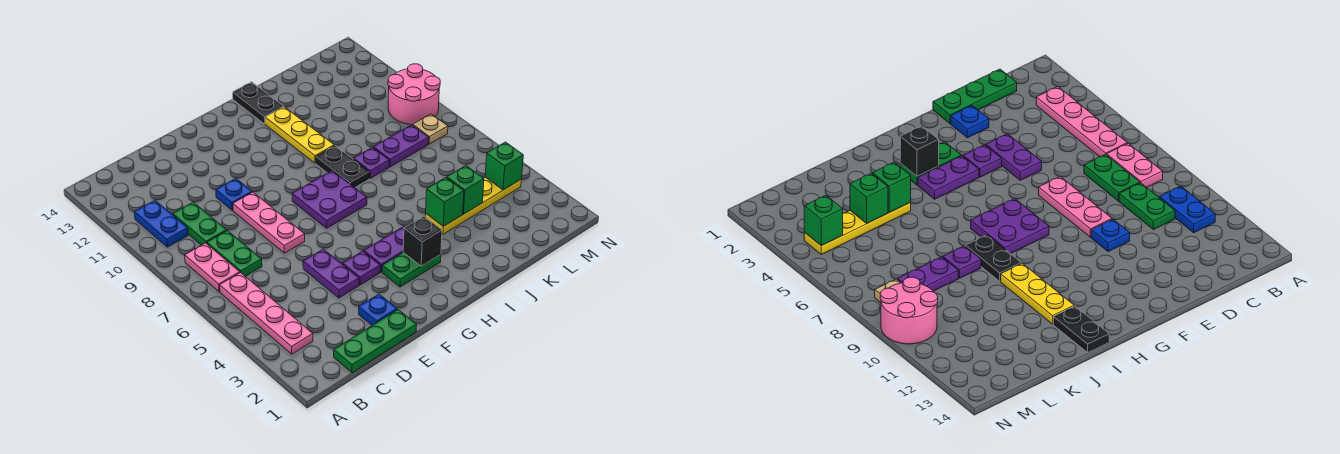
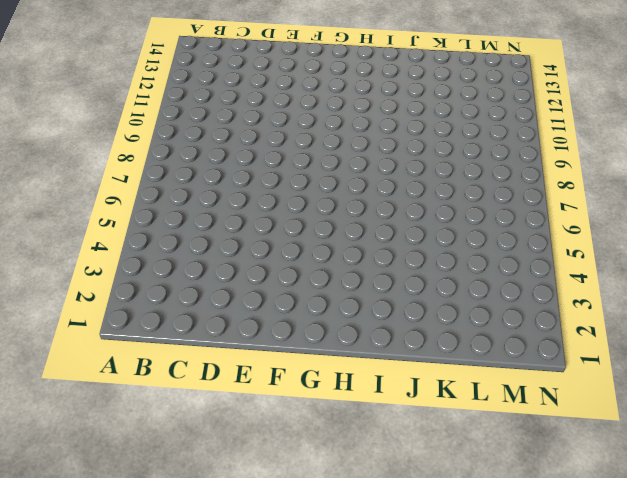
none -> pink plate B3:B6 level 1
none -> pink plate B7:B8 level 1
none -> blue plate B10:B11 level 1

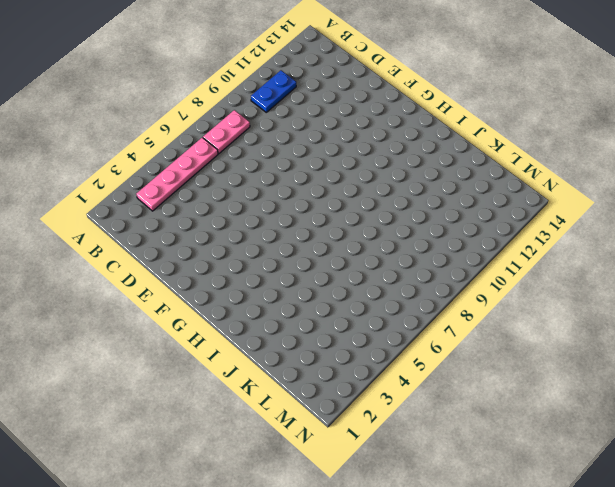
none -> green plate C1:E1 level 1
none -> green plate C7:C8 level 1
none -> green plate C9:C10 level 1

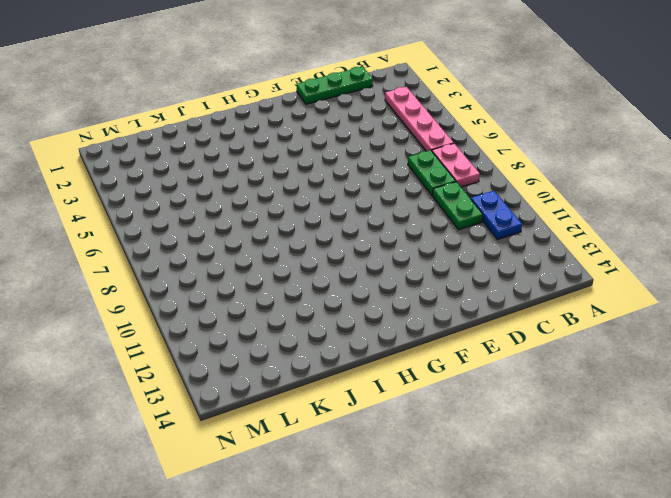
none -> blue plate E2 level 1
none -> purple plate E4:E5 level 1
none -> pink plate E7:E9 level 1

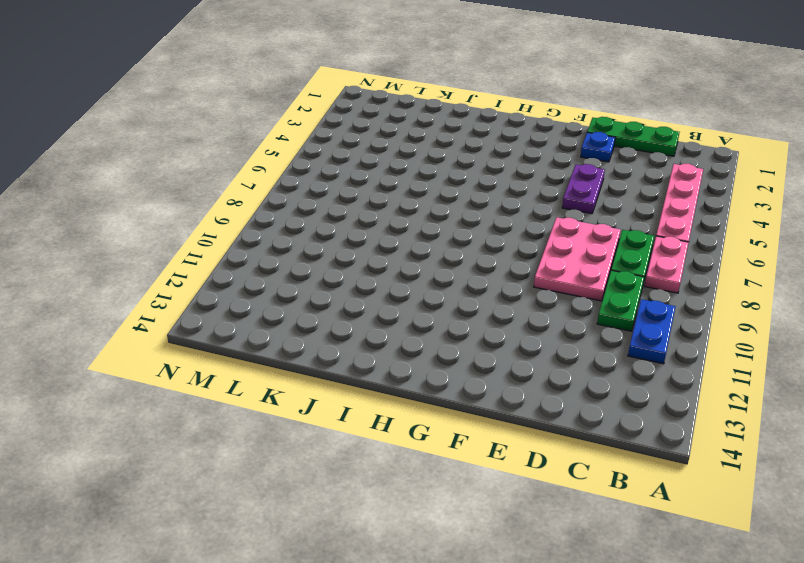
pink plate D7:E9 level 1 -> pink plate E7:E9 level 1
none -> blue plate E10 level 1
none -> purple plate F4 level 1
none -> green plate G3:H3 level 1

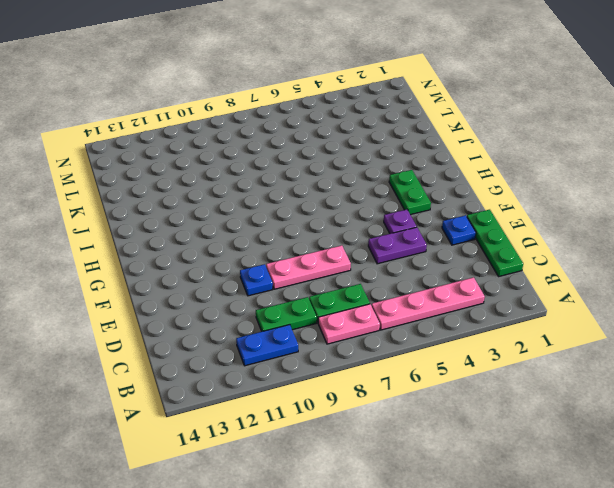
none -> purple plate G4:H4 level 1
none -> purple plate G7:H8 level 1
none -> black plate I8:I9 level 1

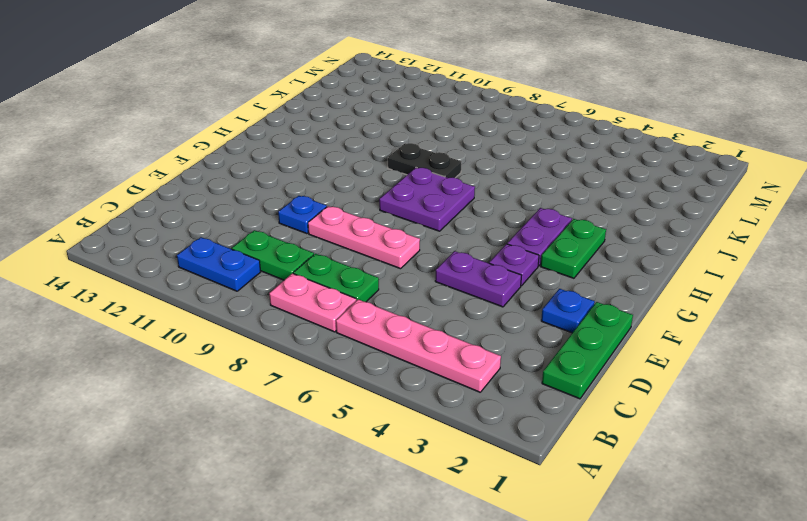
none -> yellow plate I10:I12 level 1
none -> black plate I13:I14 level 1
none -> yellow plate J4:M4 level 1

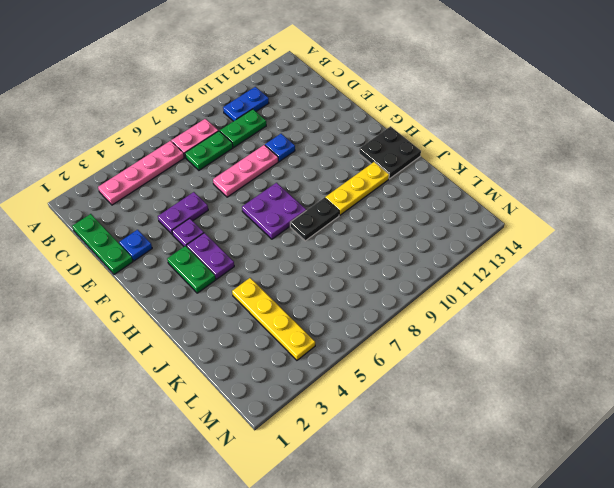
black plate H13:I14 level 1 -> black plate I13:I14 level 1
none -> purple plate J8 level 1
none -> purple plate K8:L8 level 1
none -> tan plate M8 level 1

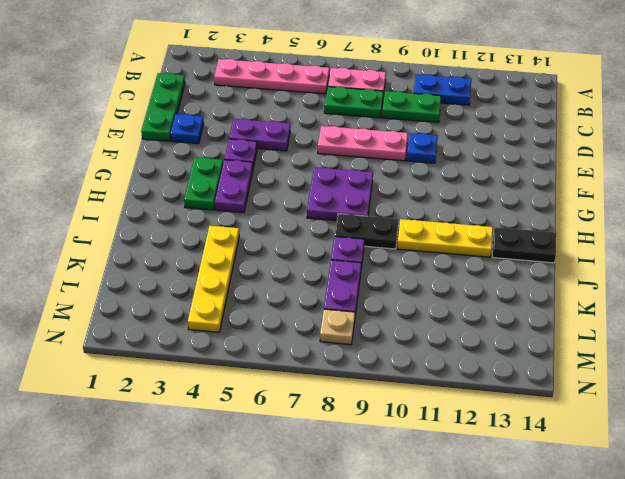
none -> pink round brick M9:N10 level 1
none -> black brick H3 level 2
none -> green brick J4 level 2

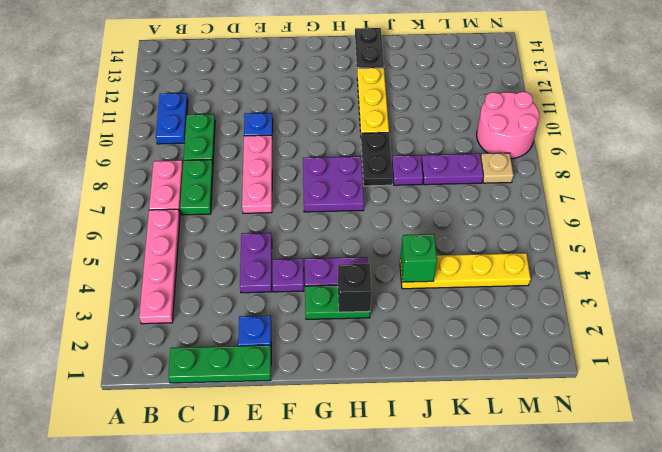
none -> green brick K4 level 2
none -> green brick M4 level 2

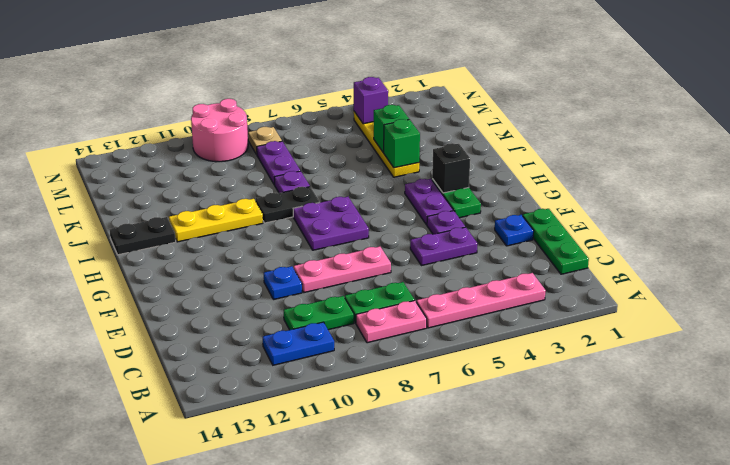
purple brick M4 level 2 -> green brick M4 level 2

